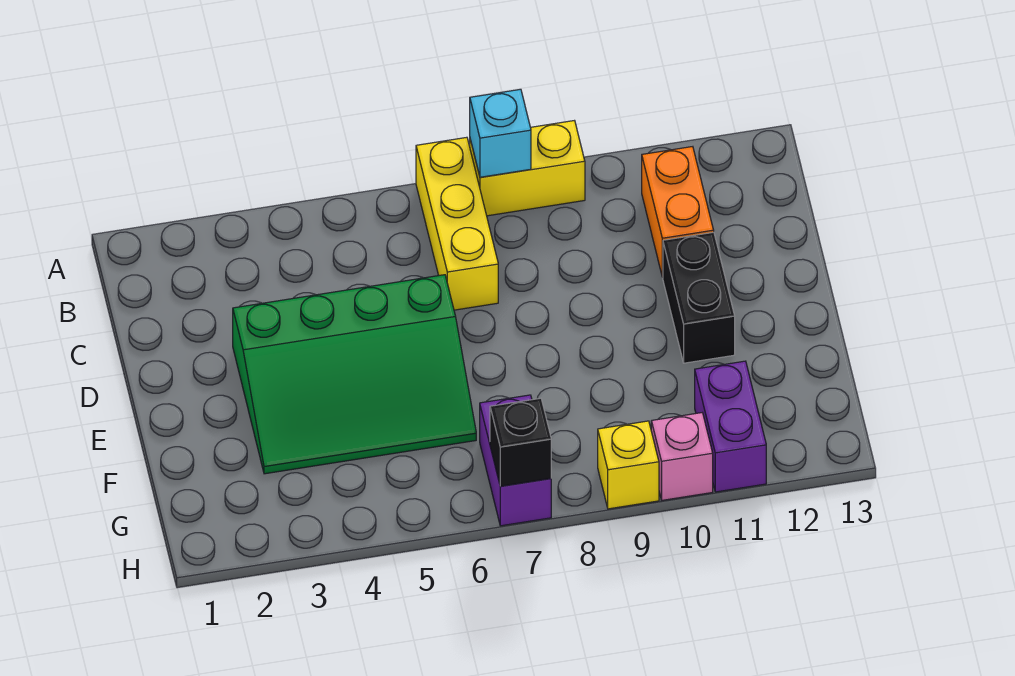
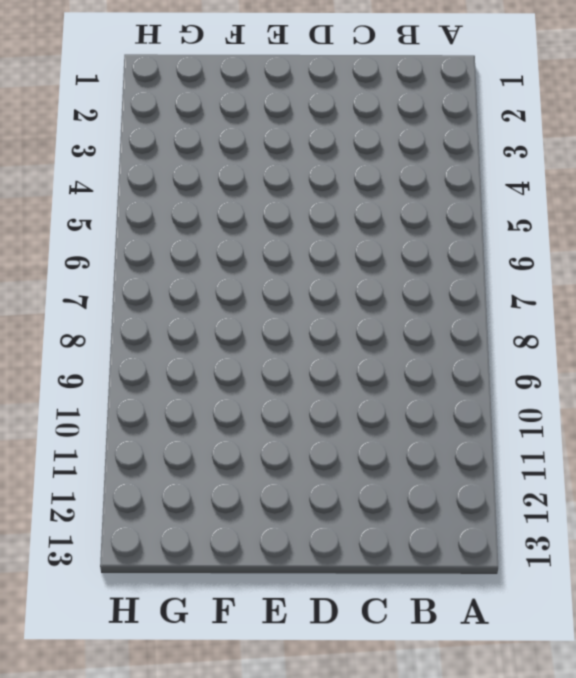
none -> yellow brick A7:C7 level 1
none -> yellow brick A8:A9 level 1

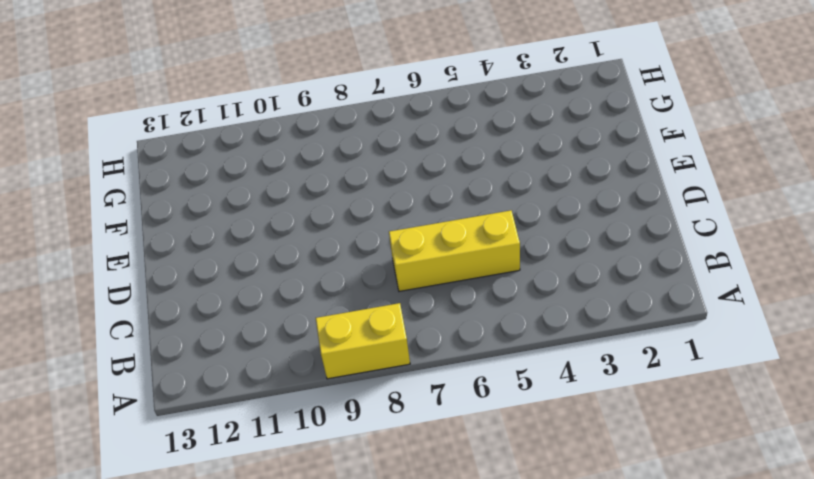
yellow brick C5:C7 level 1 -> yellow brick A7:C7 level 1
none -> orange brick B11:C11 level 1
none -> green slope D3:F6 level 1 top D

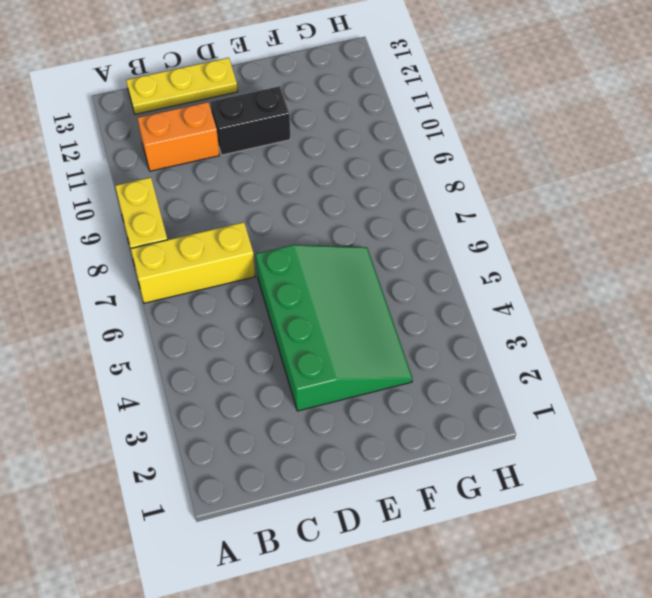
yellow plate B13:D13 level 1 -> none
none -> purple brick G7:H7 level 1
none -> purple brick G11:H11 level 1

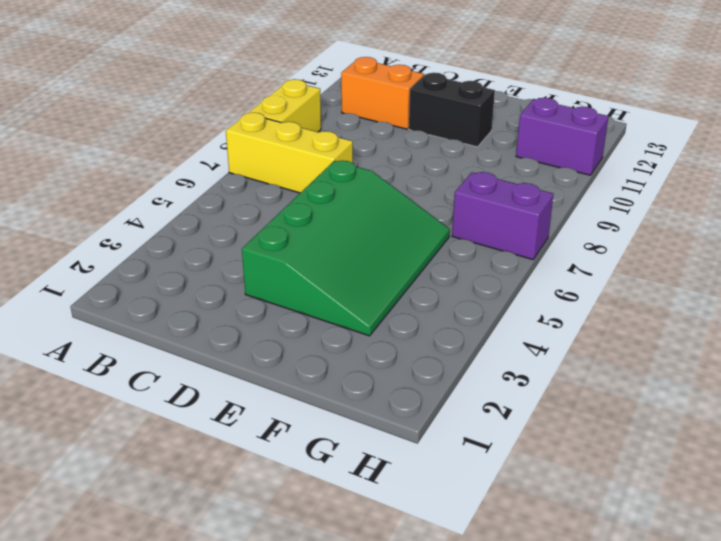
none -> yellow brick H9 level 1
none -> pink brick H10 level 1

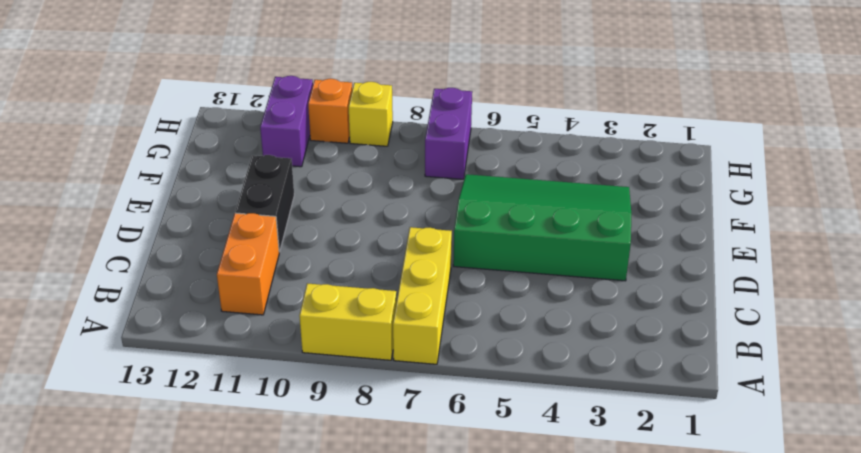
orange brick H10 level 1 -> pink brick H10 level 1
none -> cyan brick A8 level 2
none -> black brick H7 level 2

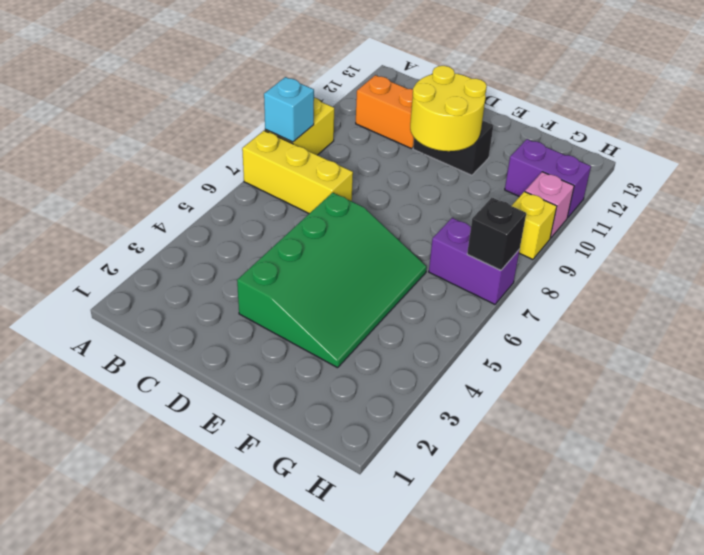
yellow round brick D10:E11 level 2 -> none

